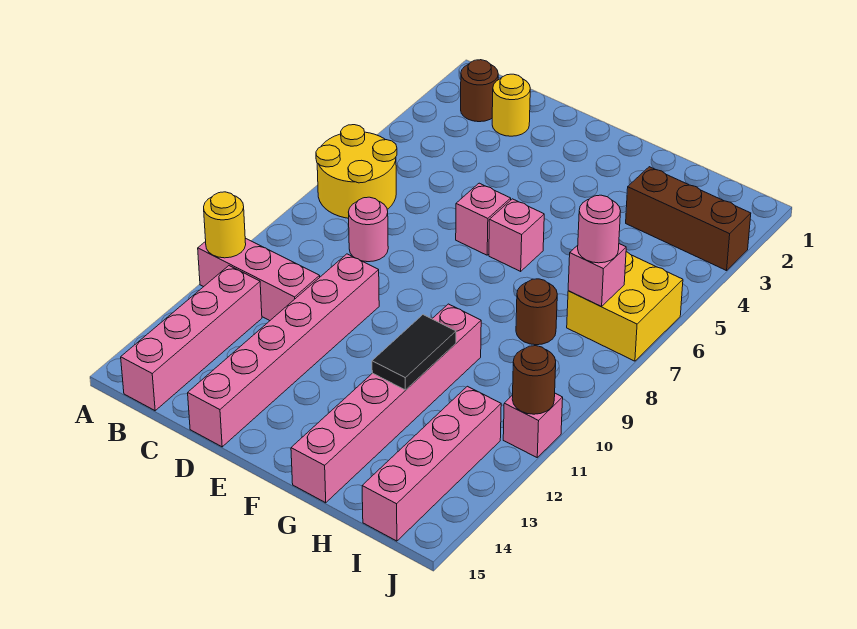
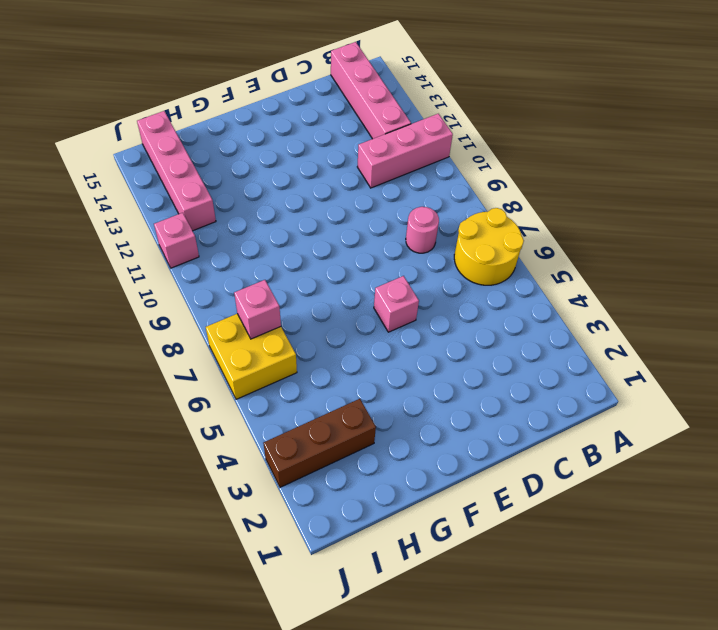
none -> brown round brick B2 level 1
none -> yellow round brick C2 level 1
none -> pink brick D10:D15 level 1

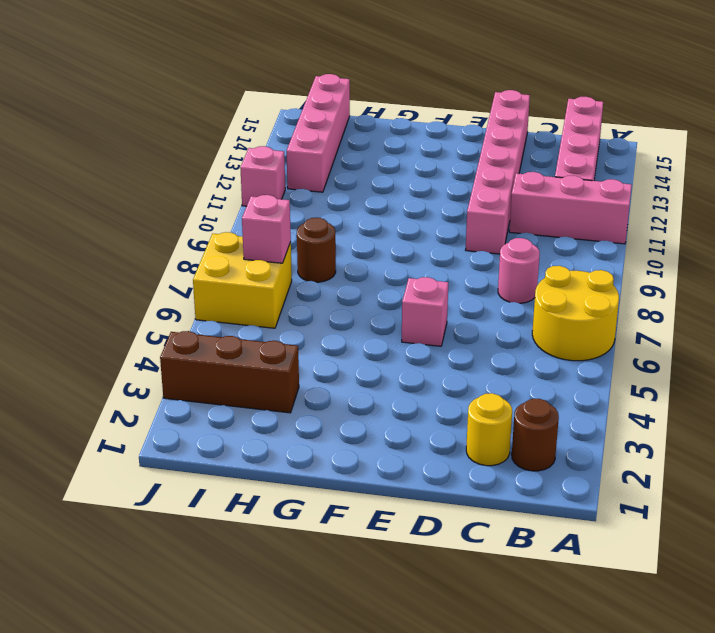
none -> pink brick F6 level 1
none -> pink brick G10:G15 level 1
none -> yellow round brick A11 level 2

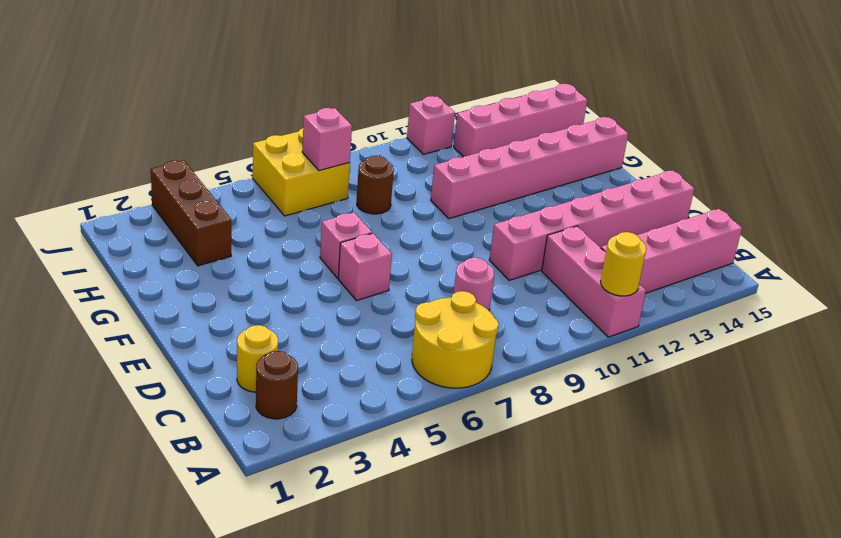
none -> black tile G11:G12 level 2
none -> brown round brick J11 level 2
none -> pink round brick I7 level 3

